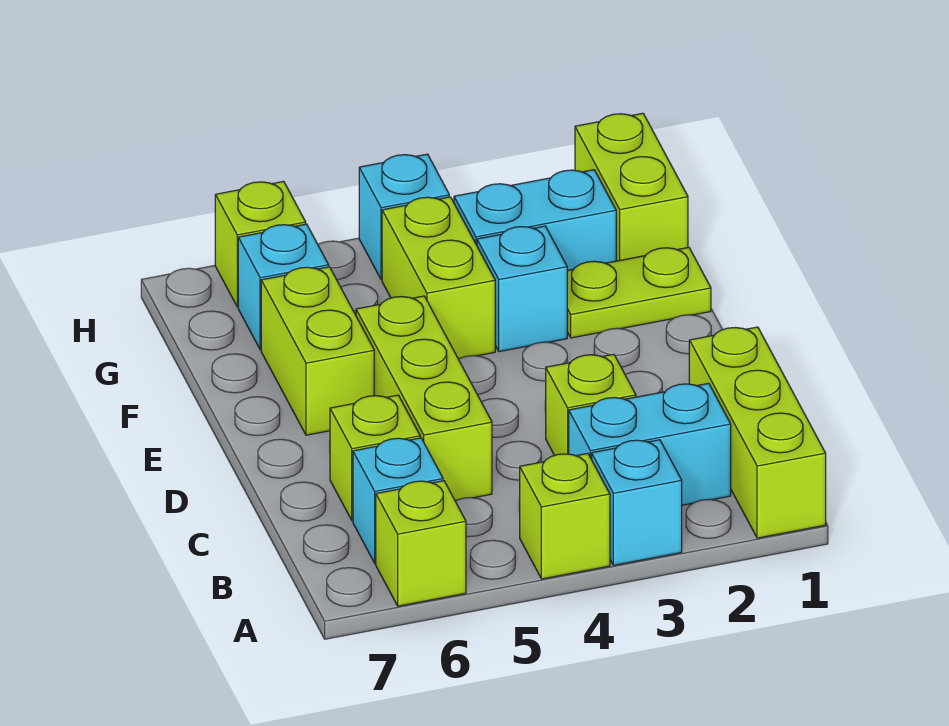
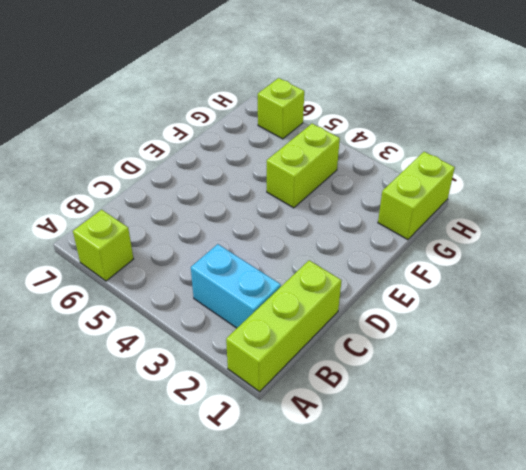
none -> cyan brick A3 level 1
none -> lime brick A4 level 1
none -> cyan brick B6 level 1

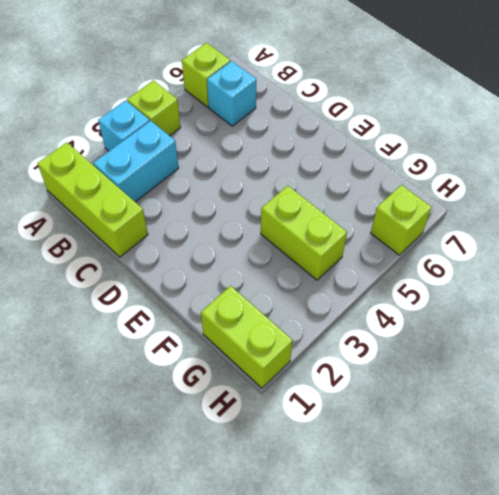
none -> lime brick C3 level 1
none -> lime brick C5:E5 level 1
none -> lime brick C6 level 1

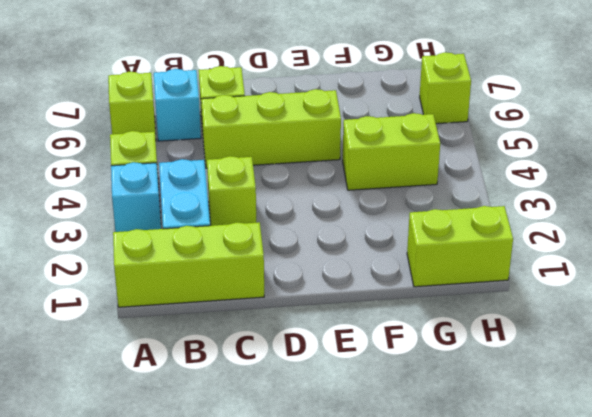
none -> lime brick E6:F6 level 1
none -> lime plate F1:F2 level 1
none -> cyan brick F3 level 1

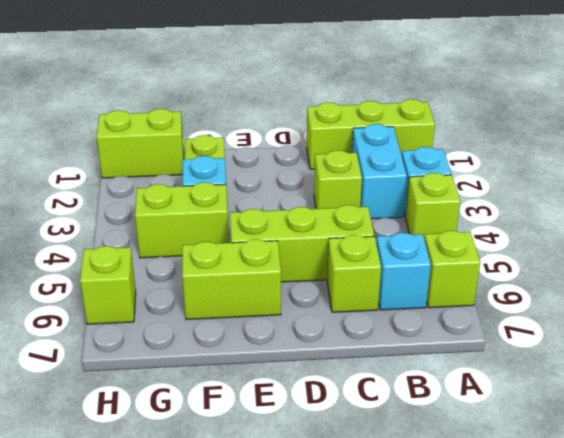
none -> cyan brick G2:G3 level 1
none -> cyan brick G6 level 1
none -> cyan brick H4 level 1

